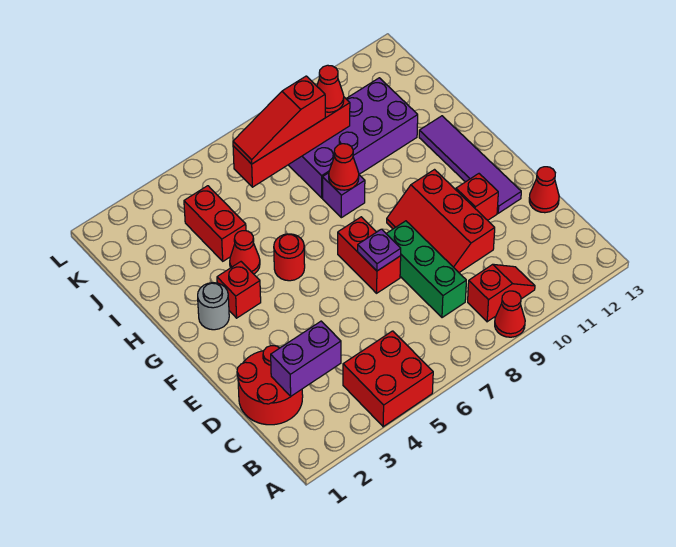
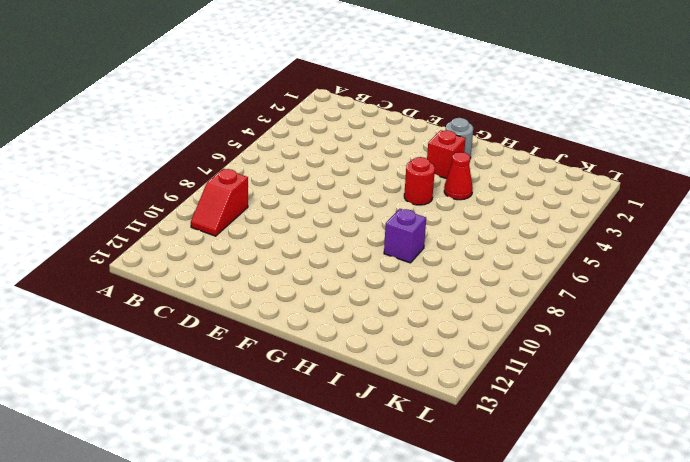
none -> red brick A4:B5 level 1
none -> red cone A9 level 1
none -> red round brick C1:D2 level 1

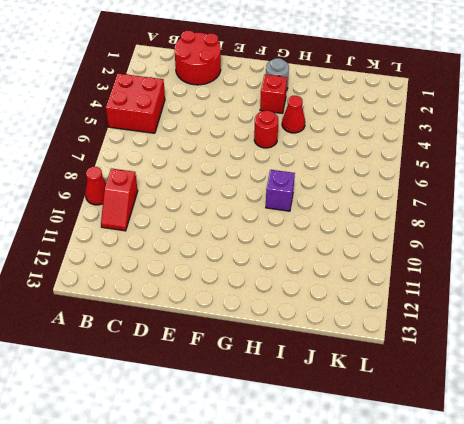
none -> green brick C8:E8 level 1
none -> red slope D9:F10 level 1 top 10
none -> red cone D13 level 1

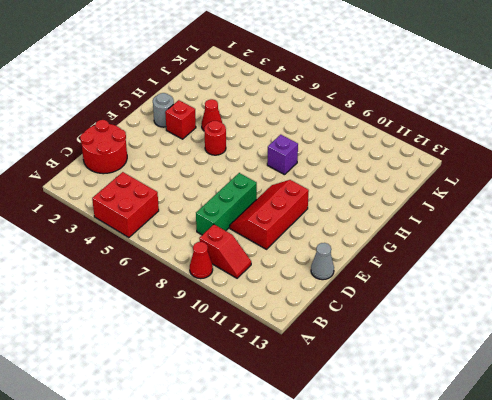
grey cone D13 level 1 -> red cone D13 level 1
none -> red brick E7:F7 level 1
none -> red brick E11 level 1
none -> purple tile E12:H12 level 1

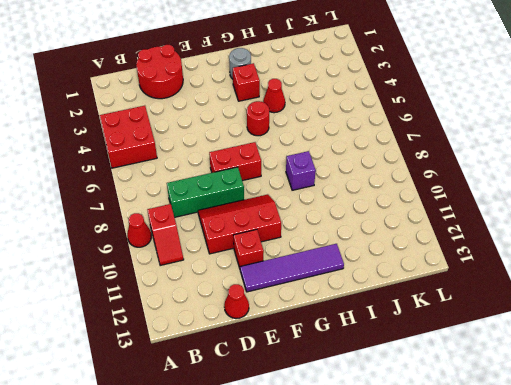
none -> red brick I4:J4 level 1
none -> purple brick I8:J11 level 1
none -> purple brick C2:C3 level 2

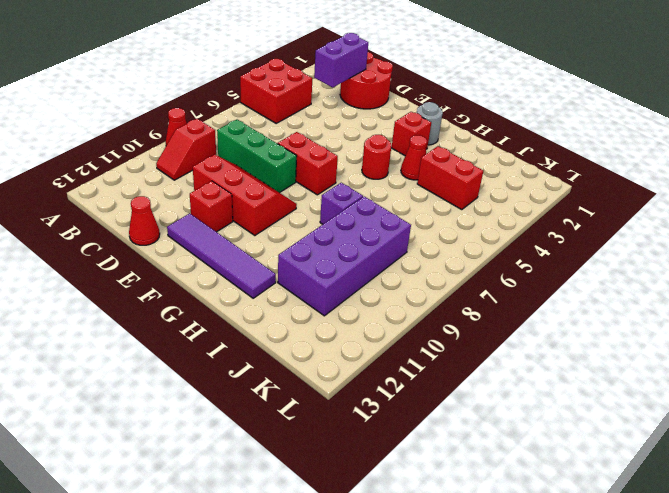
none -> purple plate E7 level 2
none -> red cone H8 level 2
none -> red brick J6:J9 level 2

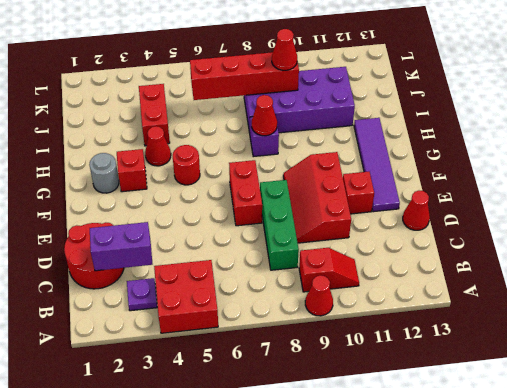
purple plate B3 level 1 -> purple plate E7 level 2
none -> red slope J6:J8 level 3 top 8

